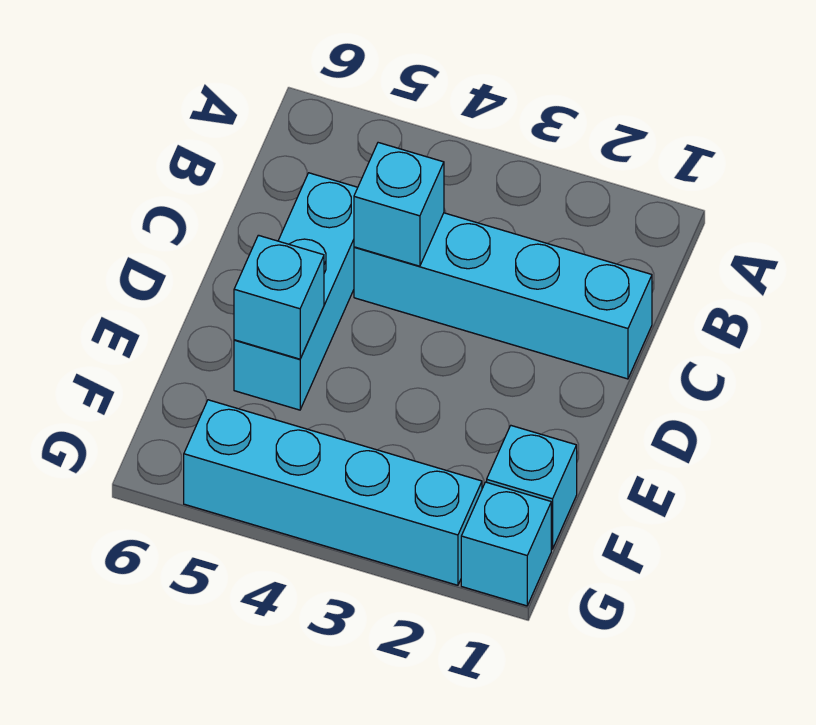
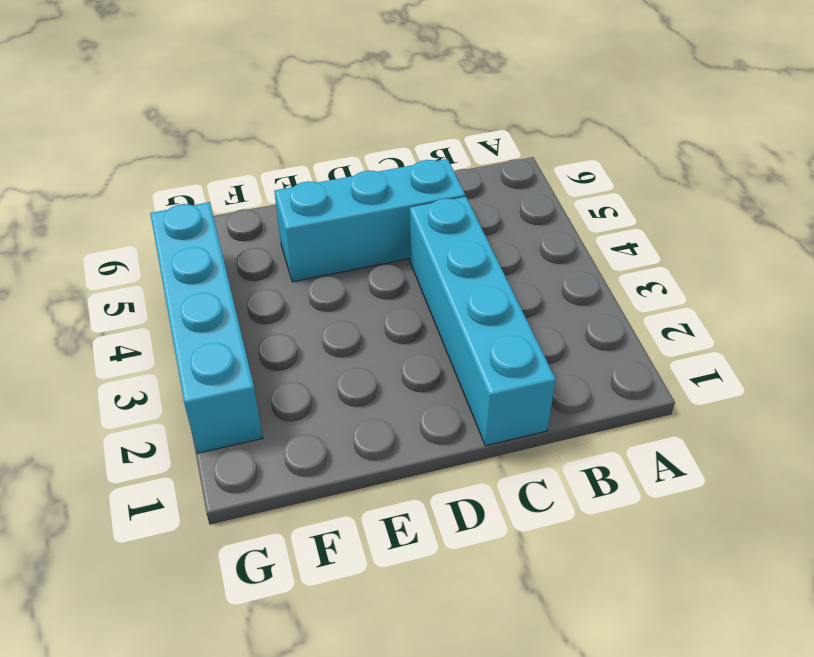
none -> cyan brick F1 level 1
none -> cyan brick G1 level 1

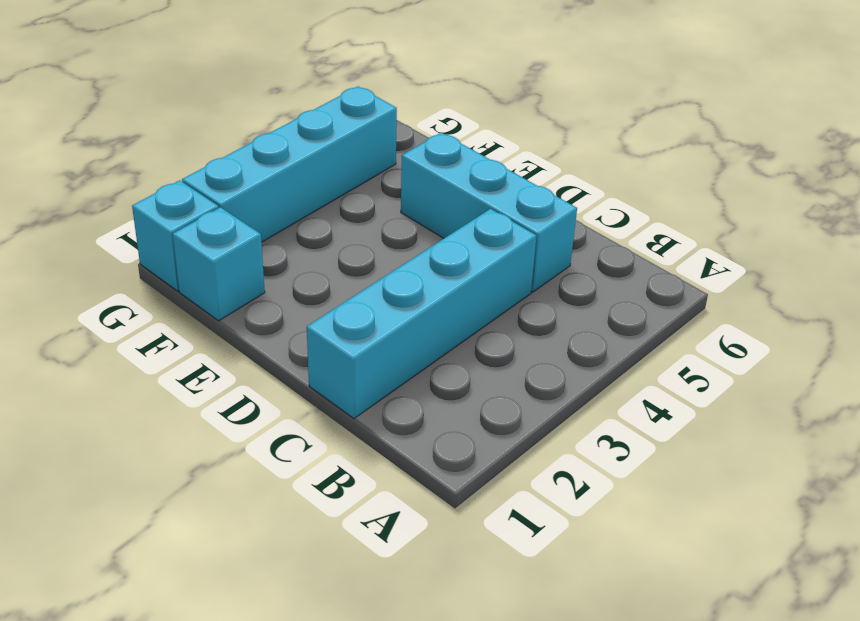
none -> cyan brick C4 level 2
none -> cyan brick E5 level 2

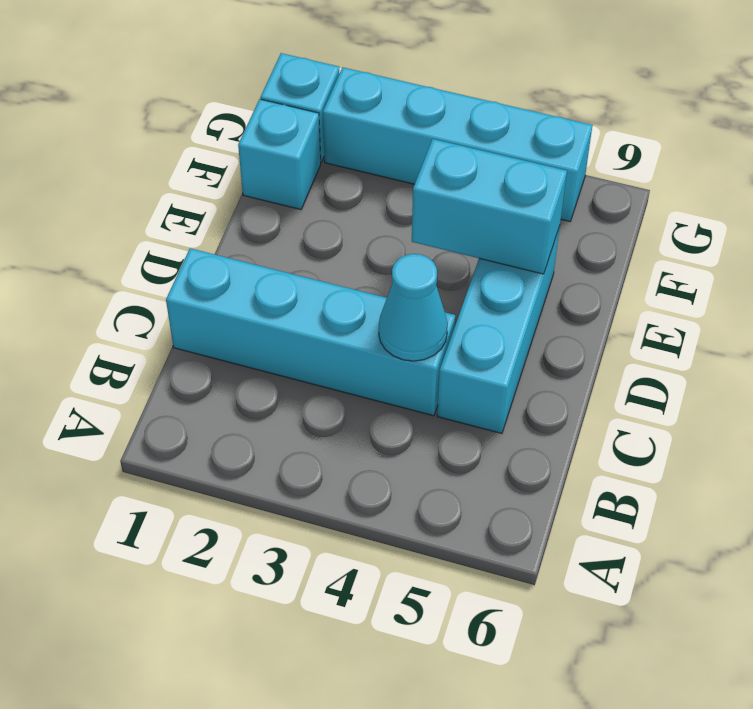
cyan cone C4 level 2 -> cyan brick C4 level 2
cyan brick E4:E5 level 2 -> cyan brick E5 level 2

